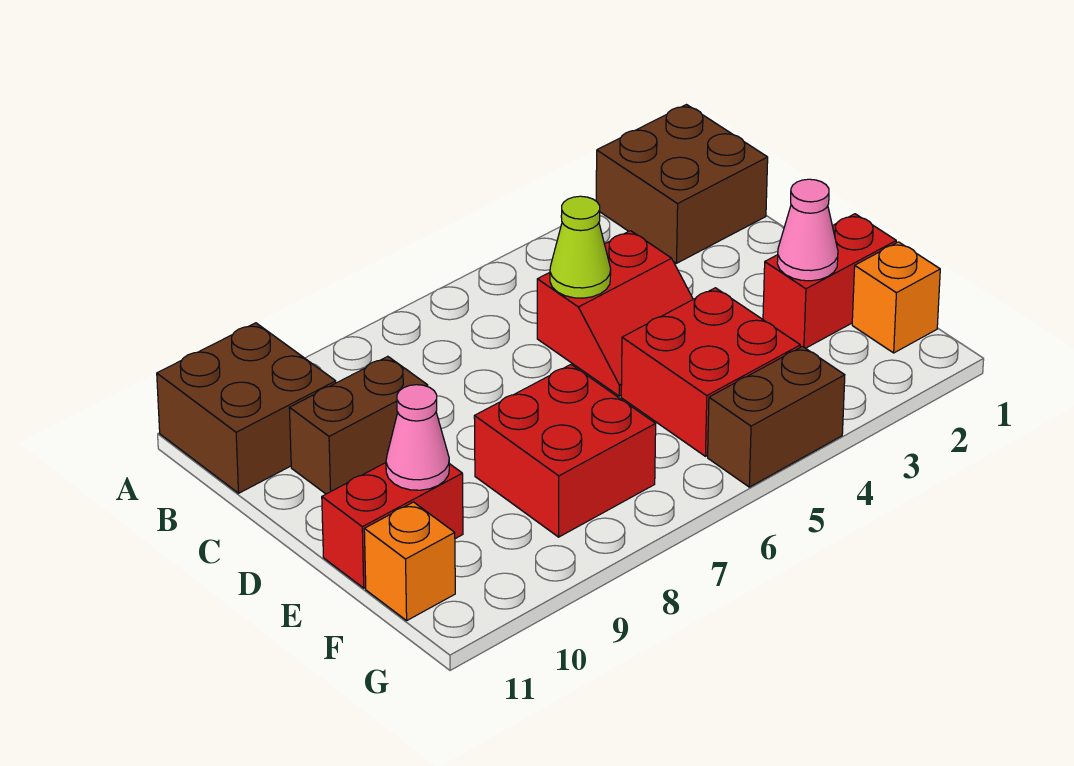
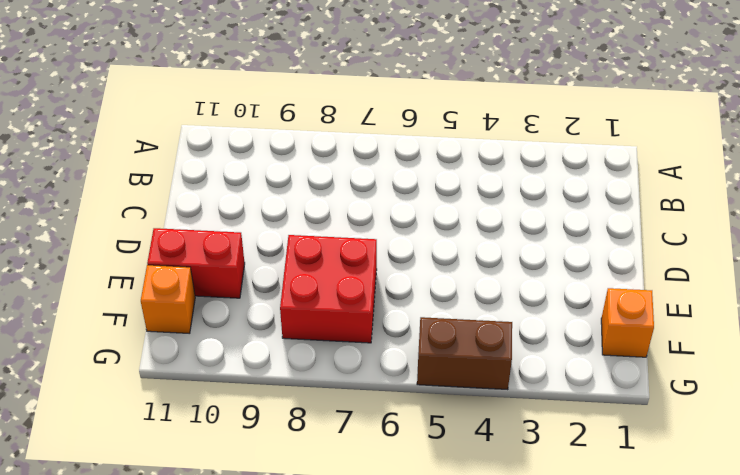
none -> brown brick A1:B2 level 1
none -> brown brick A10:B11 level 1
none -> red slope C4:D5 level 1 top C

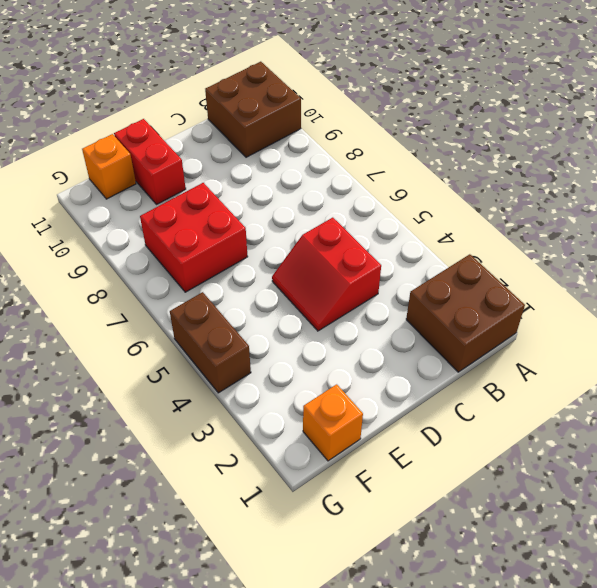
none -> brown brick C9:C10 level 1
none -> red brick E1:E2 level 1
none -> red brick E4:F5 level 1

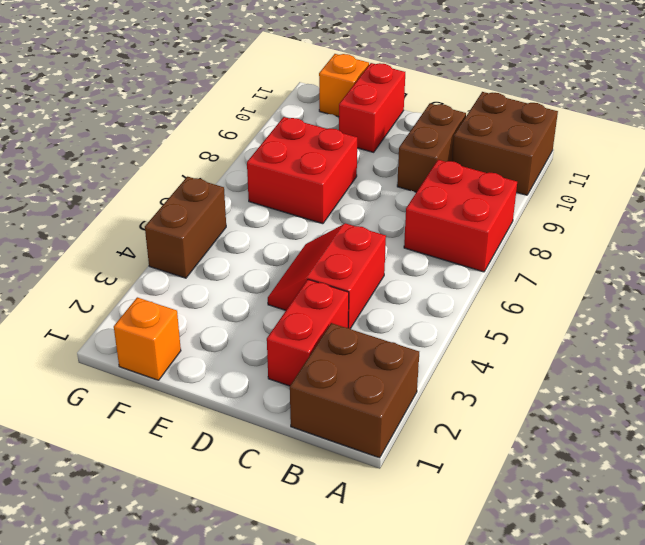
red brick A7:B8 level 1 -> red brick E4:F5 level 1
red brick C2:C3 level 1 -> red brick E1:E2 level 1
none -> lime cone C5 level 2
none -> pink cone E2 level 2
none -> pink cone E10 level 2

